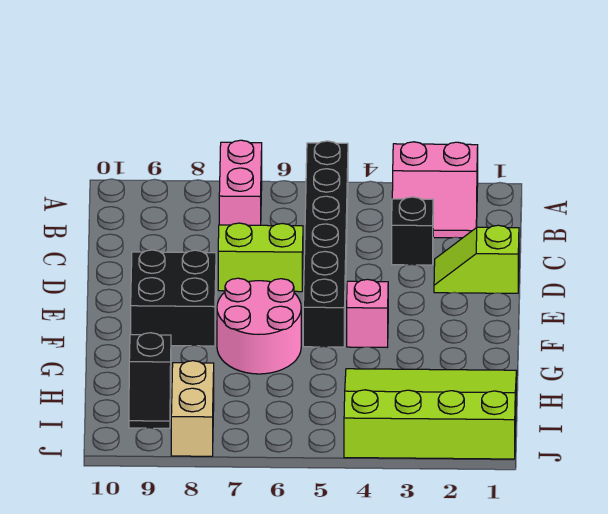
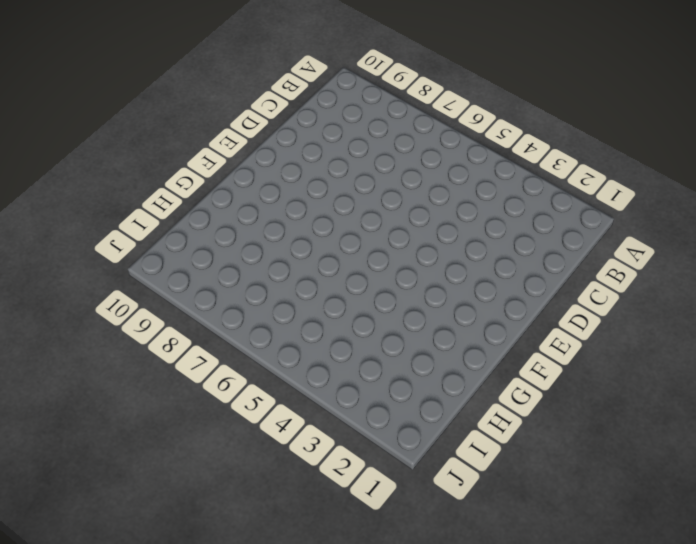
none -> pink slope A2:B3 level 1 top A
none -> black brick A5:F5 level 1
none -> pink brick A7:B7 level 1

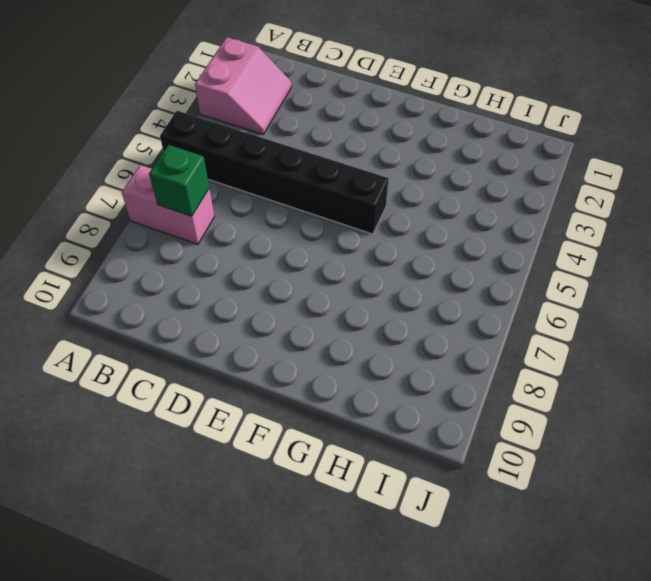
green brick B7 level 2 -> none
none -> black brick C3 level 1
none -> lime slope D1:D2 level 1 top 1
none -> lime brick D6:D7 level 1

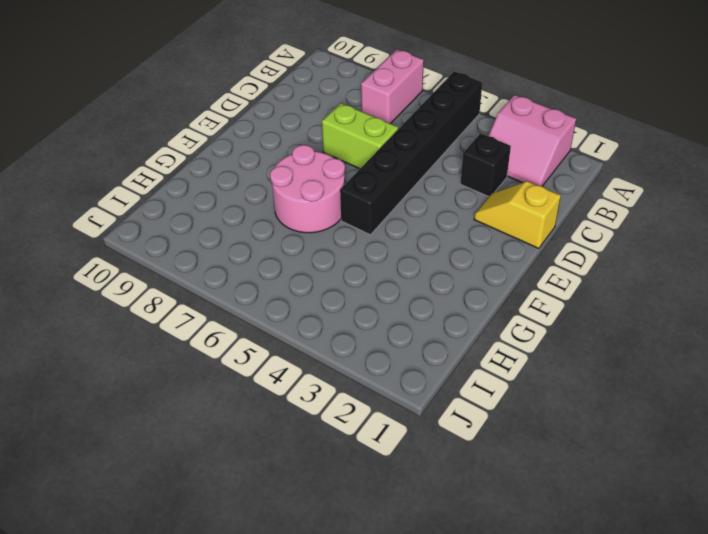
yellow slope D1:D2 level 1 top 1 -> lime slope D1:D2 level 1 top 1
none -> black brick E8:F9 level 1
none -> pink brick F4 level 1
none -> lime slope H1:J4 level 1 top J

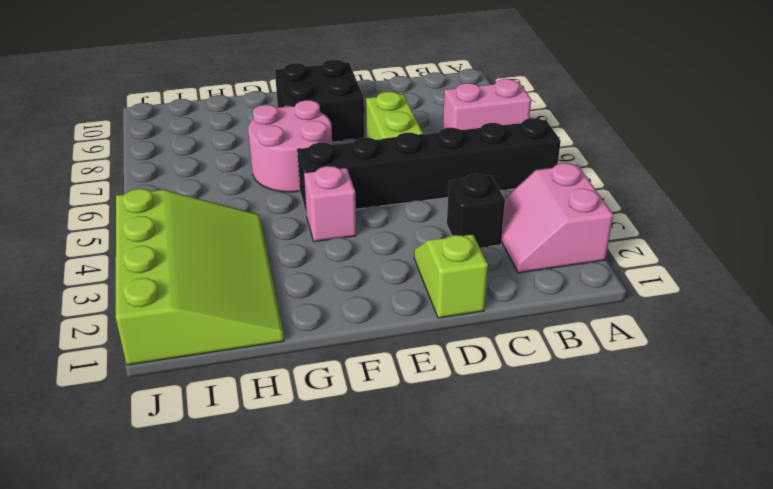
none -> black slope H9:I9 level 1 top H
none -> tan brick I8:J8 level 1

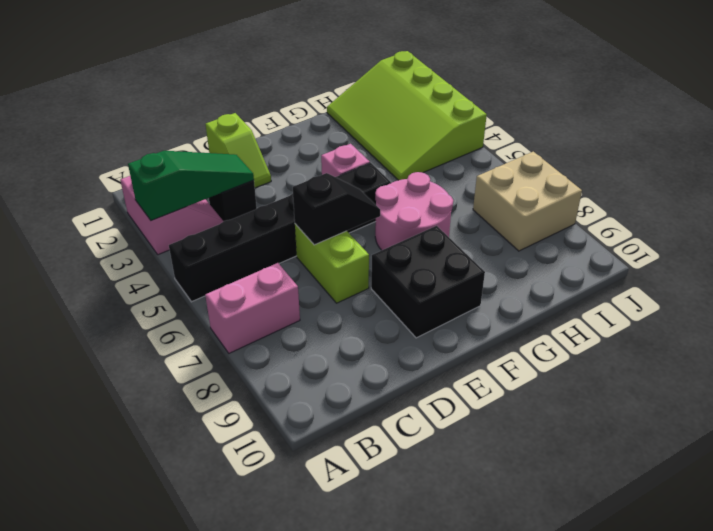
green slope A3:C3 level 2 top A -> none
black slope D6:E6 level 2 top D -> black slope H9:I9 level 1 top H
tan brick I7:J8 level 1 -> tan brick I8:J8 level 1

